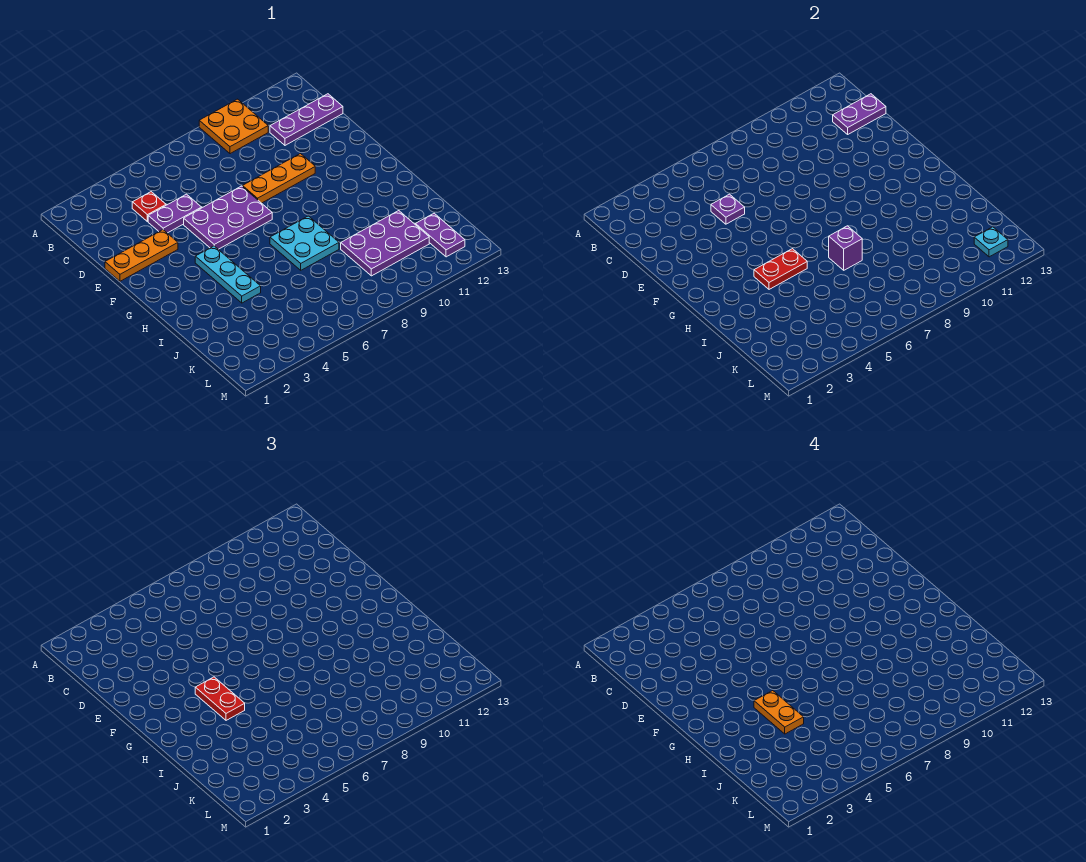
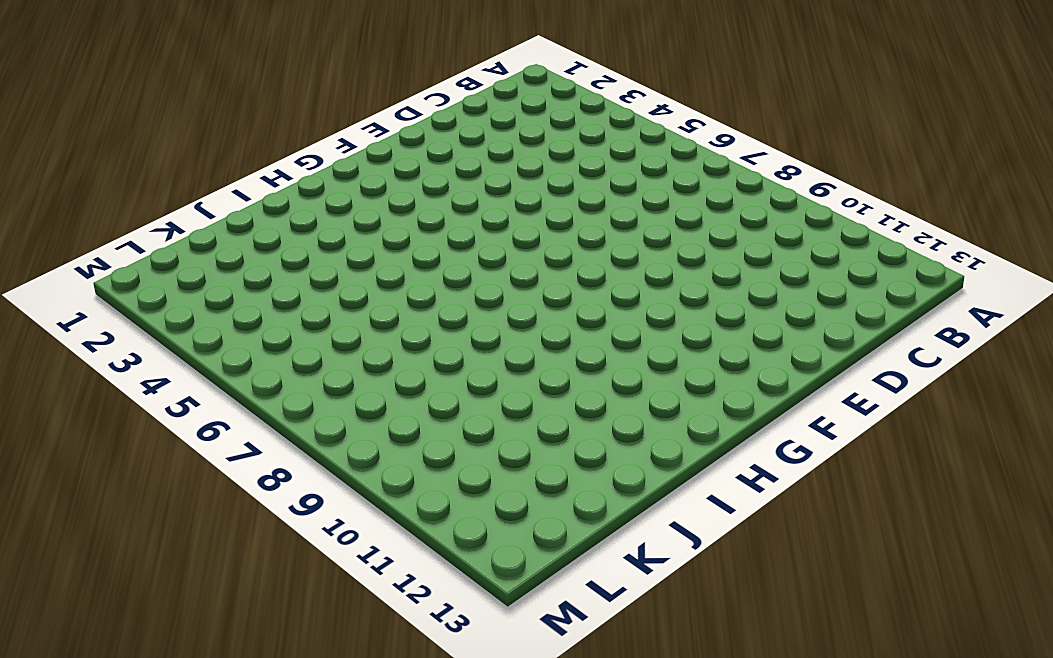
none -> orange plate A9:B10 level 1
none -> red plate C4 level 1
none -> purple plate C11:C13 level 1

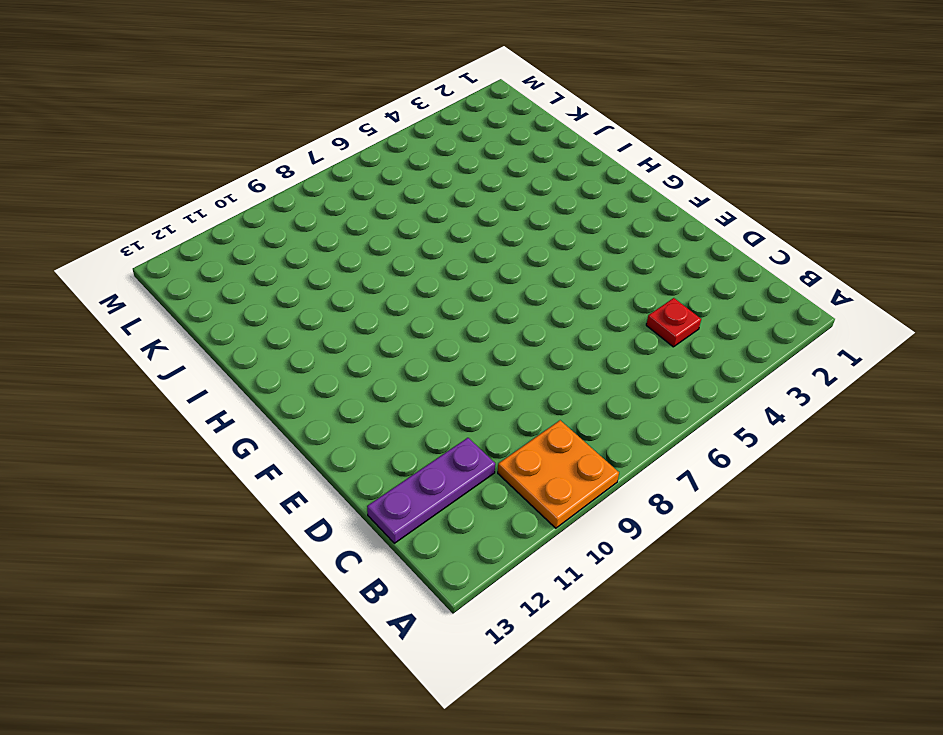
none -> purple plate D4:D5 level 1
none -> orange plate E1:E3 level 1
none -> purple plate E5:F7 level 1

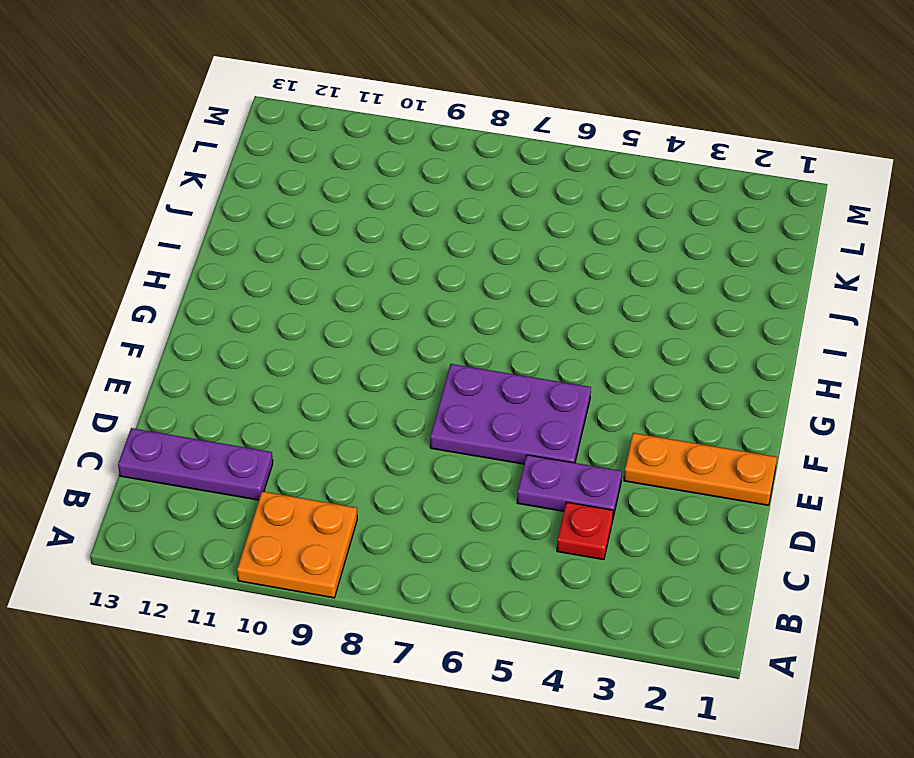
none -> orange plate E8:E10 level 1
none -> cyan plate G4:I4 level 1
none -> cyan plate H7:I8 level 1

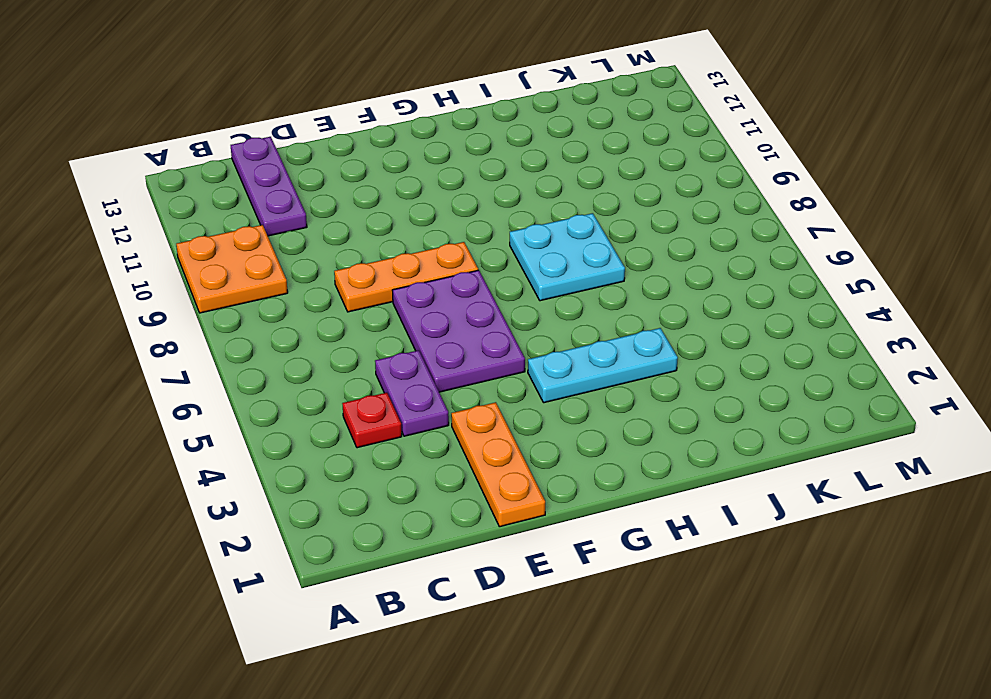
orange plate D8:F8 level 1 -> orange plate E8:E10 level 1
none -> purple plate J9:K11 level 1
none -> purple plate K12:L12 level 1
none -> purple plate C12:C13 level 2

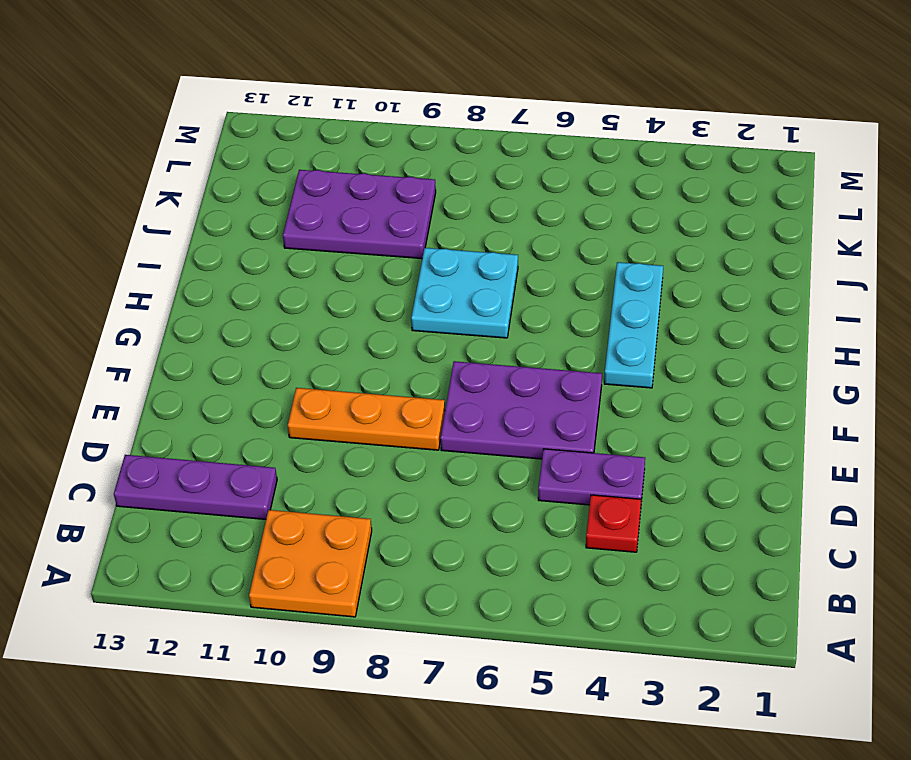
none -> orange plate E1:E3 level 1
none -> purple plate K12:L12 level 1
none -> purple plate C12:C13 level 2

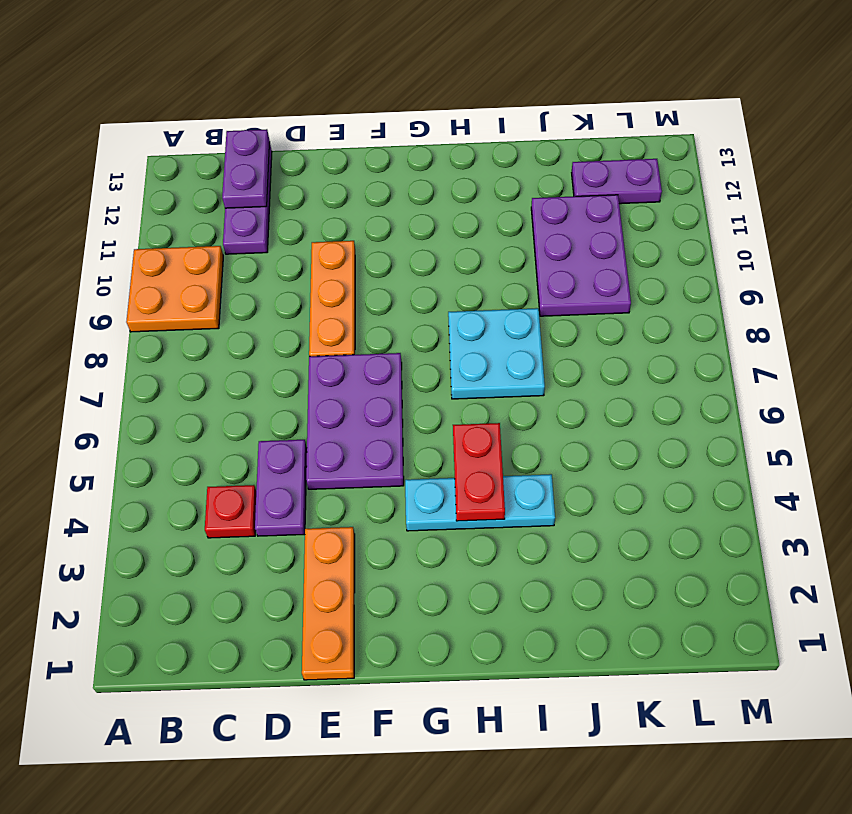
none -> purple plate D5 level 2
none -> purple brick I7 level 2
none -> cyan plate L12 level 2

